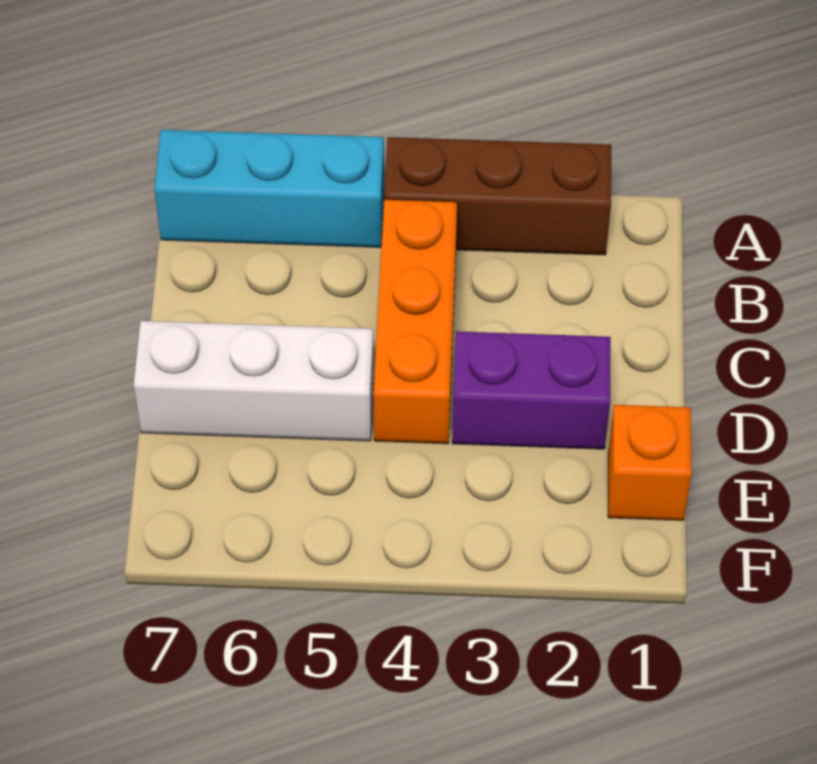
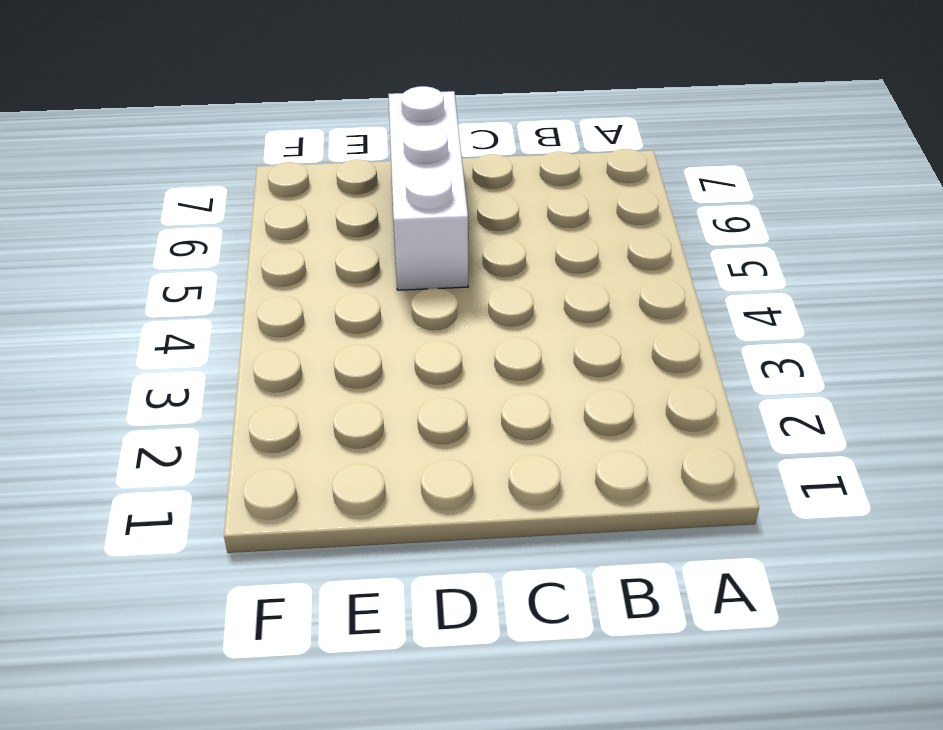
none -> brown brick A2:A4 level 1
none -> cyan brick A5:A7 level 1

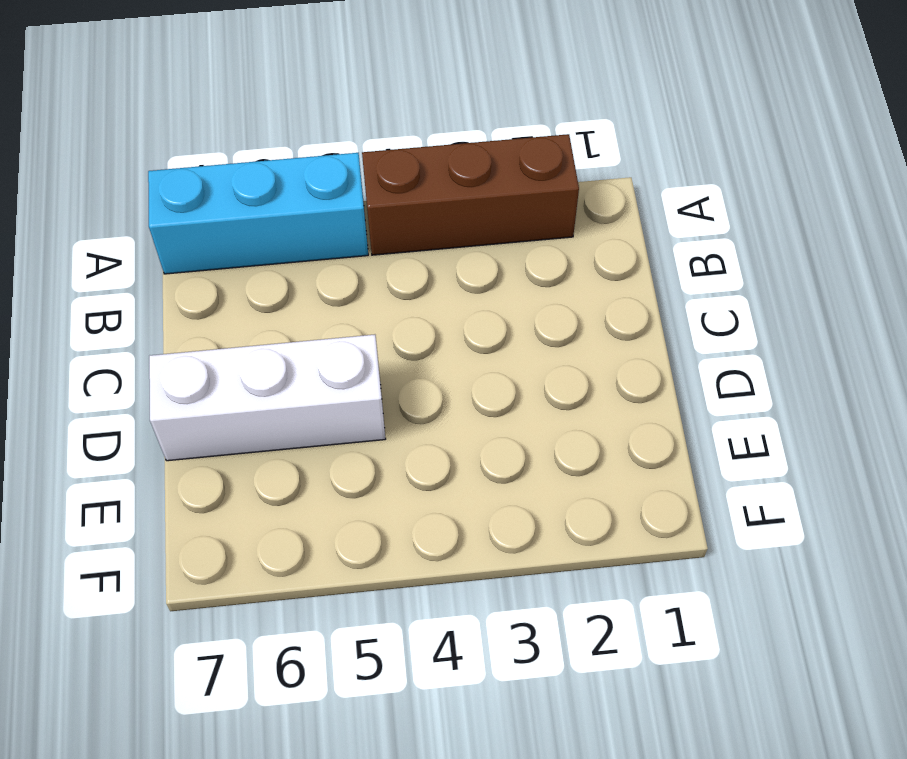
none -> orange brick B4:D4 level 1
none -> purple brick D2:D3 level 1

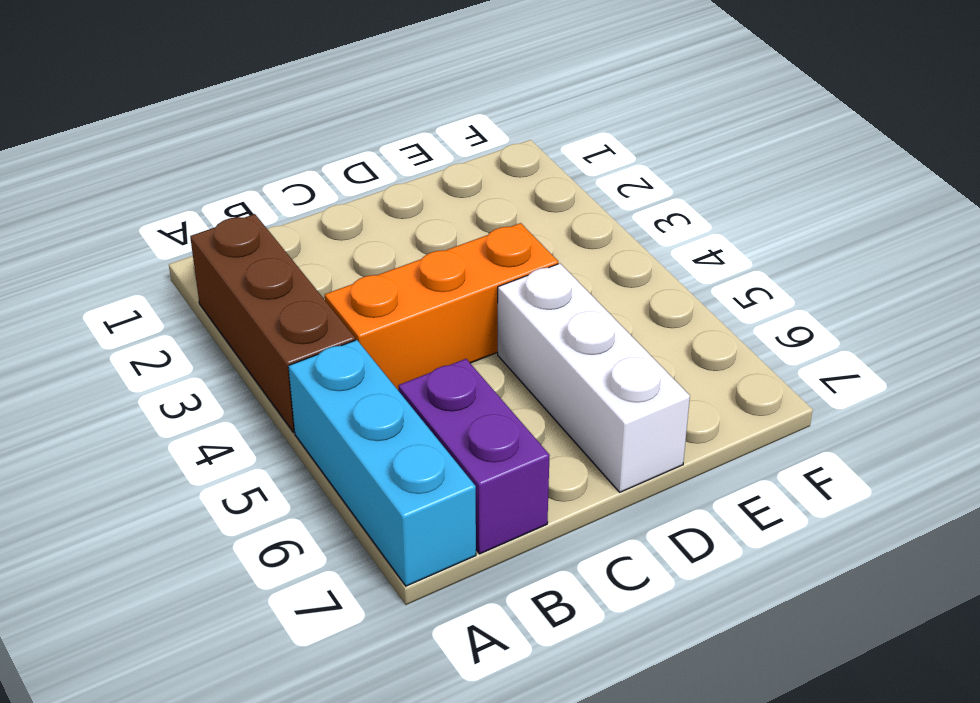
purple brick B6:B7 level 1 -> purple brick D2:D3 level 1
none -> orange brick E1 level 1

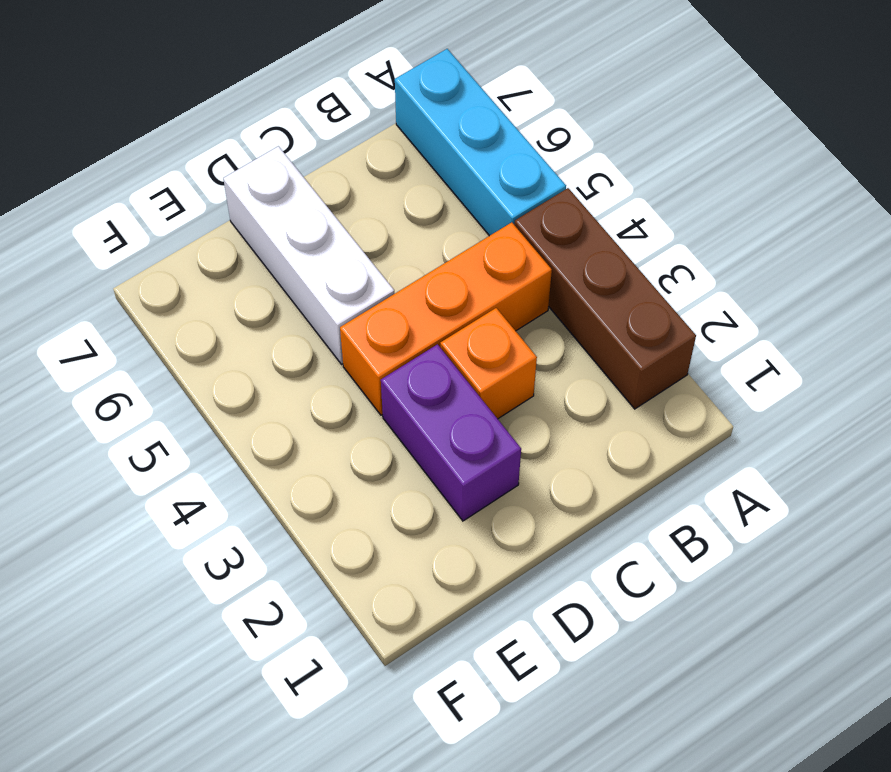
orange brick C3 level 1 -> orange brick E1 level 1

